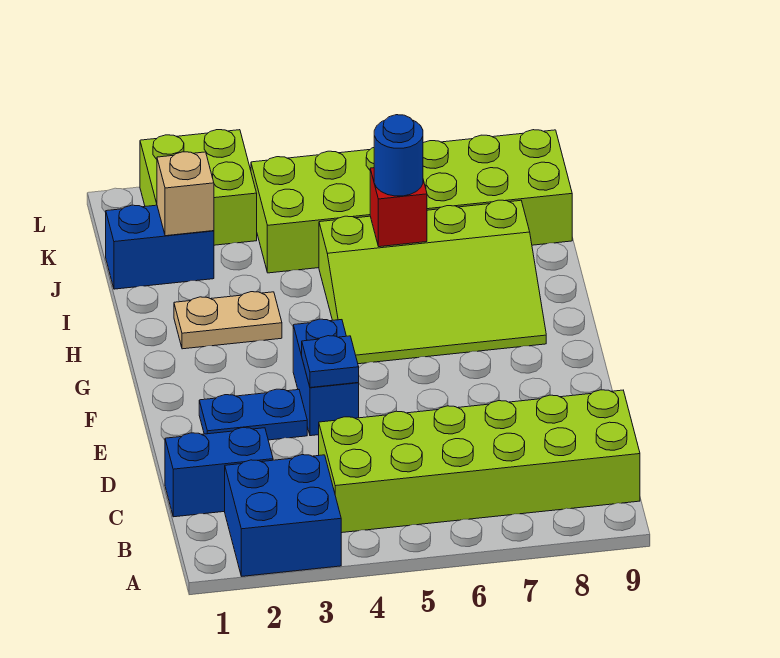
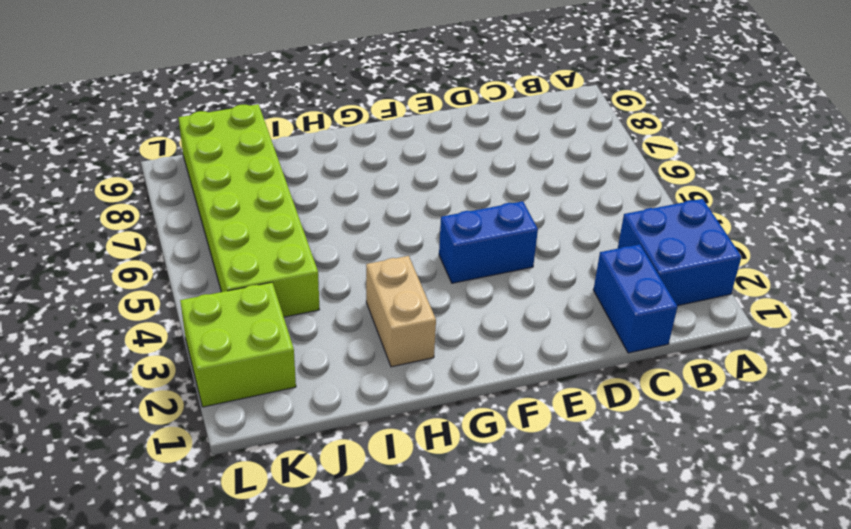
tan brick H2:H3 level 1 -> tan plate H2:H3 level 1
none -> lime brick B4:C9 level 1
none -> blue plate E2:E3 level 1
none -> lime slope G5:I8 level 1 top I

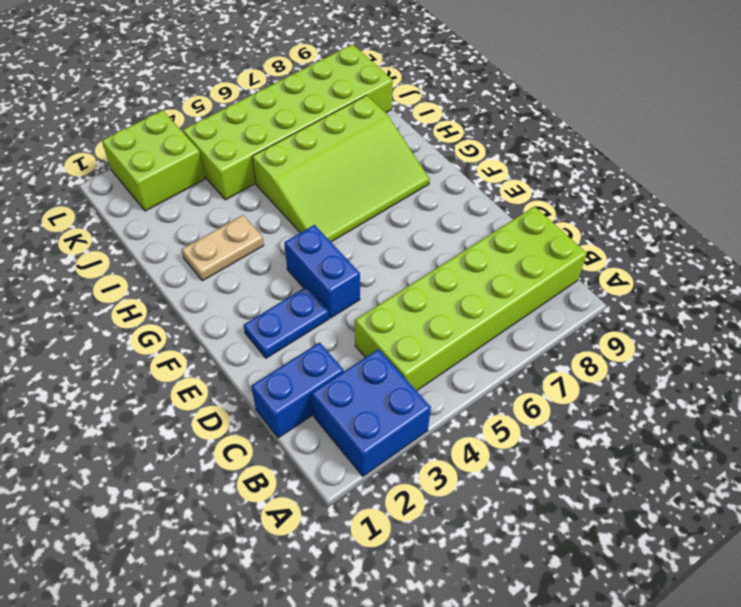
none -> blue brick J1:J2 level 1
none -> blue plate E4 level 2
none -> red brick I6 level 2

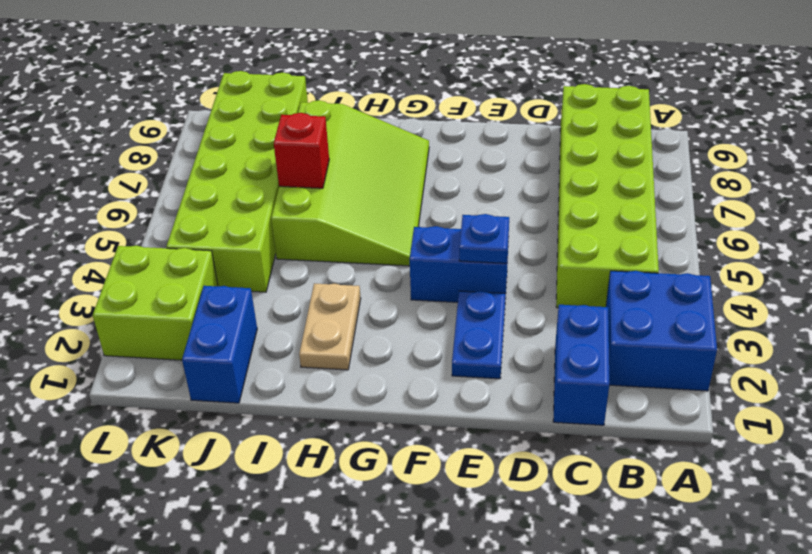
none -> tan brick J2 level 2
none -> blue round brick I6 level 3

